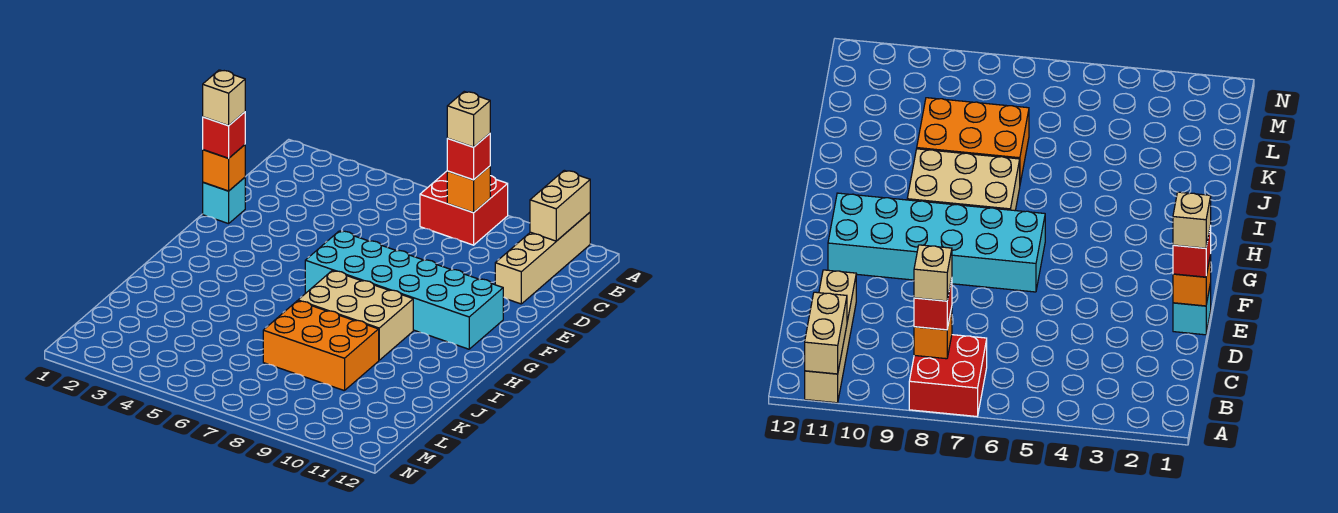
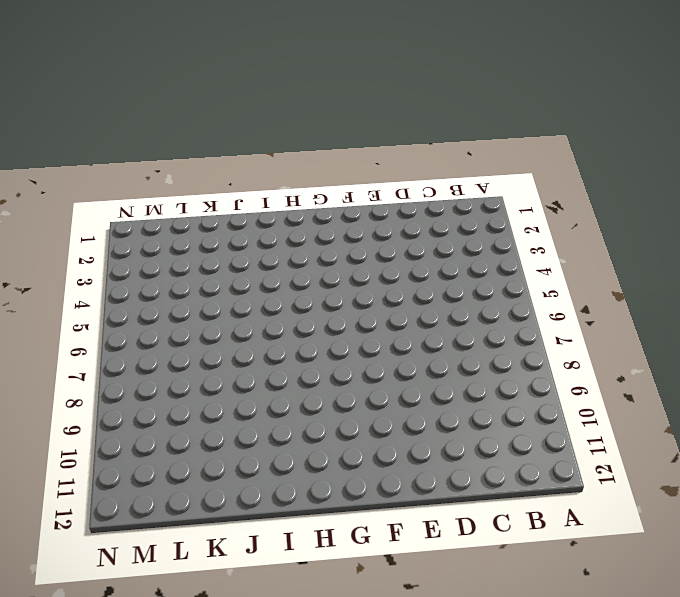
none -> red brick A7:B8 level 1
none -> tan brick A11:D11 level 1
none -> cyan brick E1 level 1

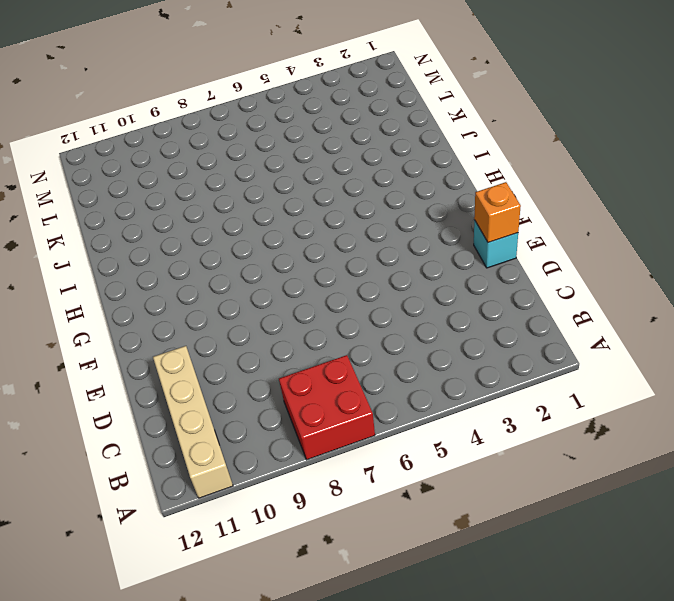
none -> cyan brick F6:G11 level 1
none -> tan brick H7:I9 level 1
none -> orange brick J7:K9 level 1

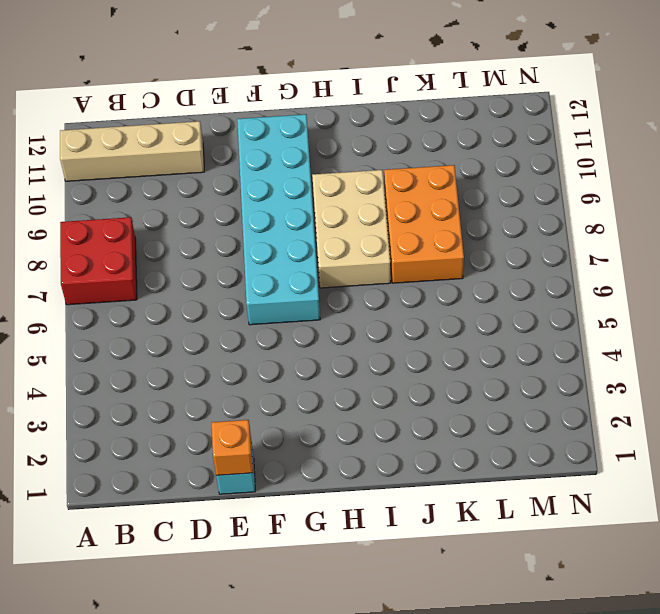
none -> tan brick A11:B11 level 2
none -> orange brick B8 level 2
none -> red brick B8 level 3

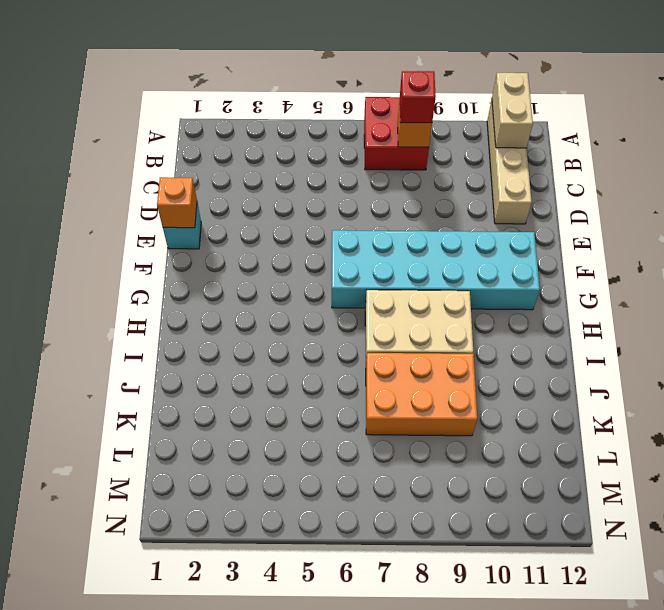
none -> red brick E1 level 3
none -> tan brick B8 level 4
none -> tan brick E1 level 4

